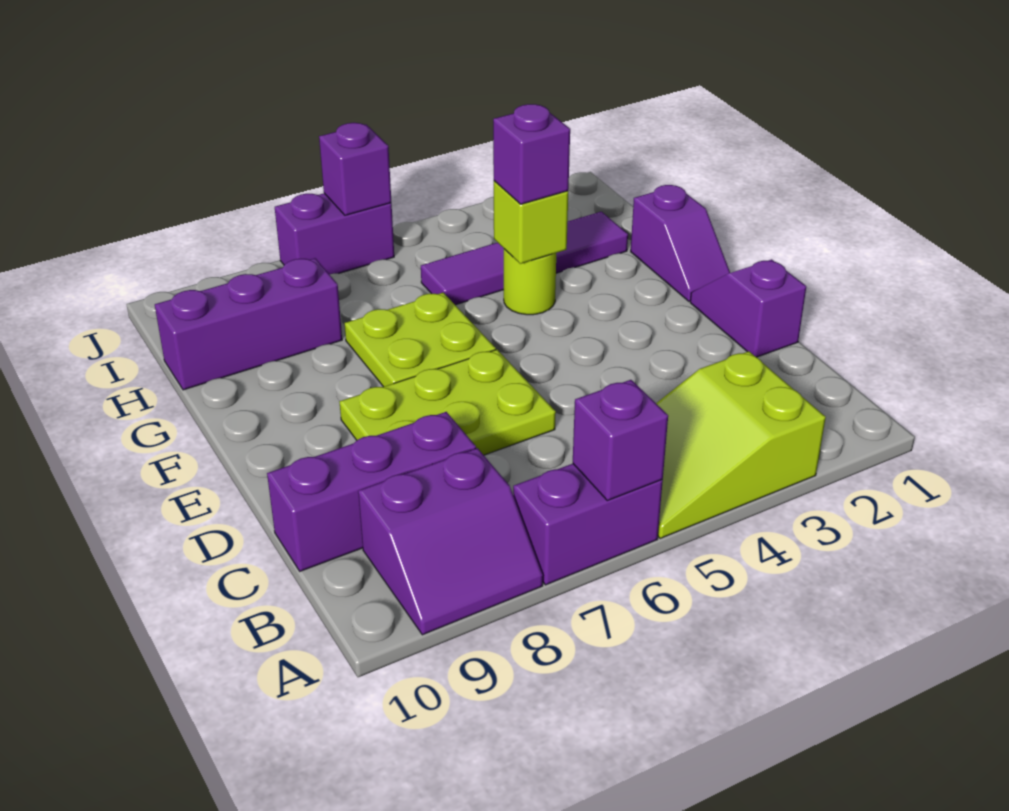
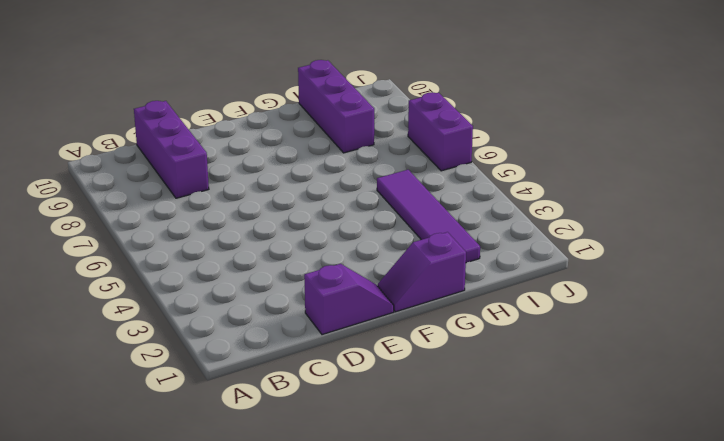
none -> lime slope A3:B5 level 1 top 3
none -> purple brick A6:A7 level 1
none -> purple slope A8:B9 level 1 top B

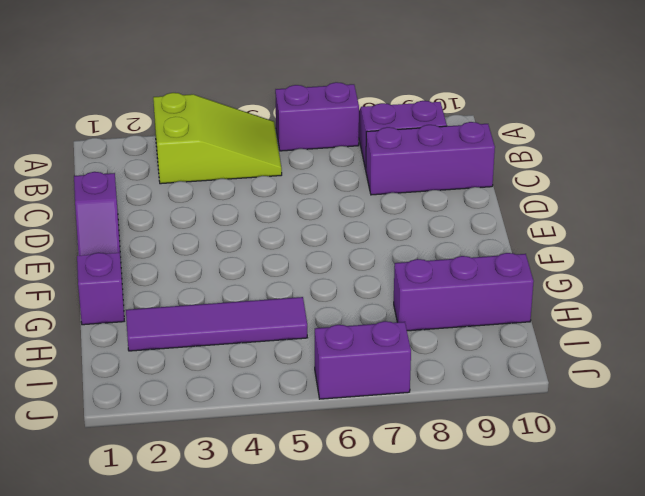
none -> lime plate D6:E8 level 1
none -> lime plate F6:G7 level 1
none -> lime round brick G4 level 1

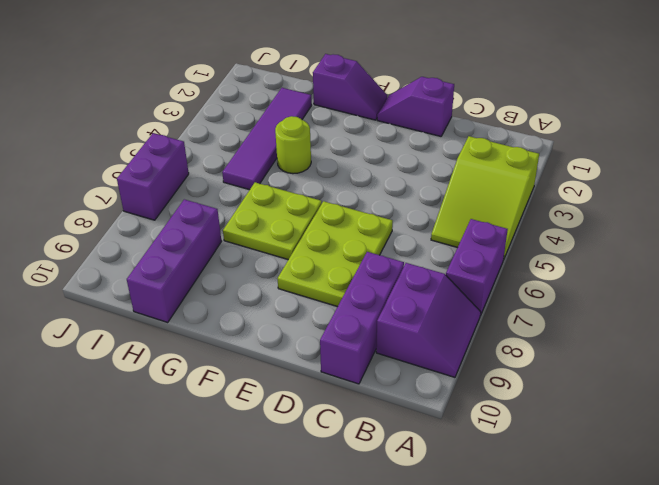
none -> purple brick A6 level 2
none -> lime brick G4 level 2
none -> purple brick J6 level 2

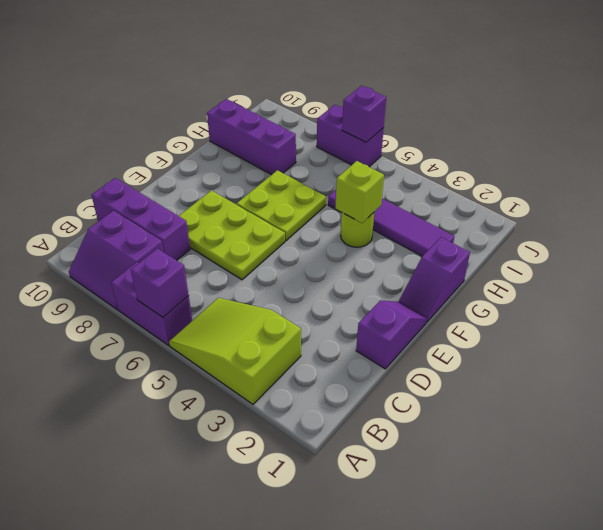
none -> purple brick G4 level 3

